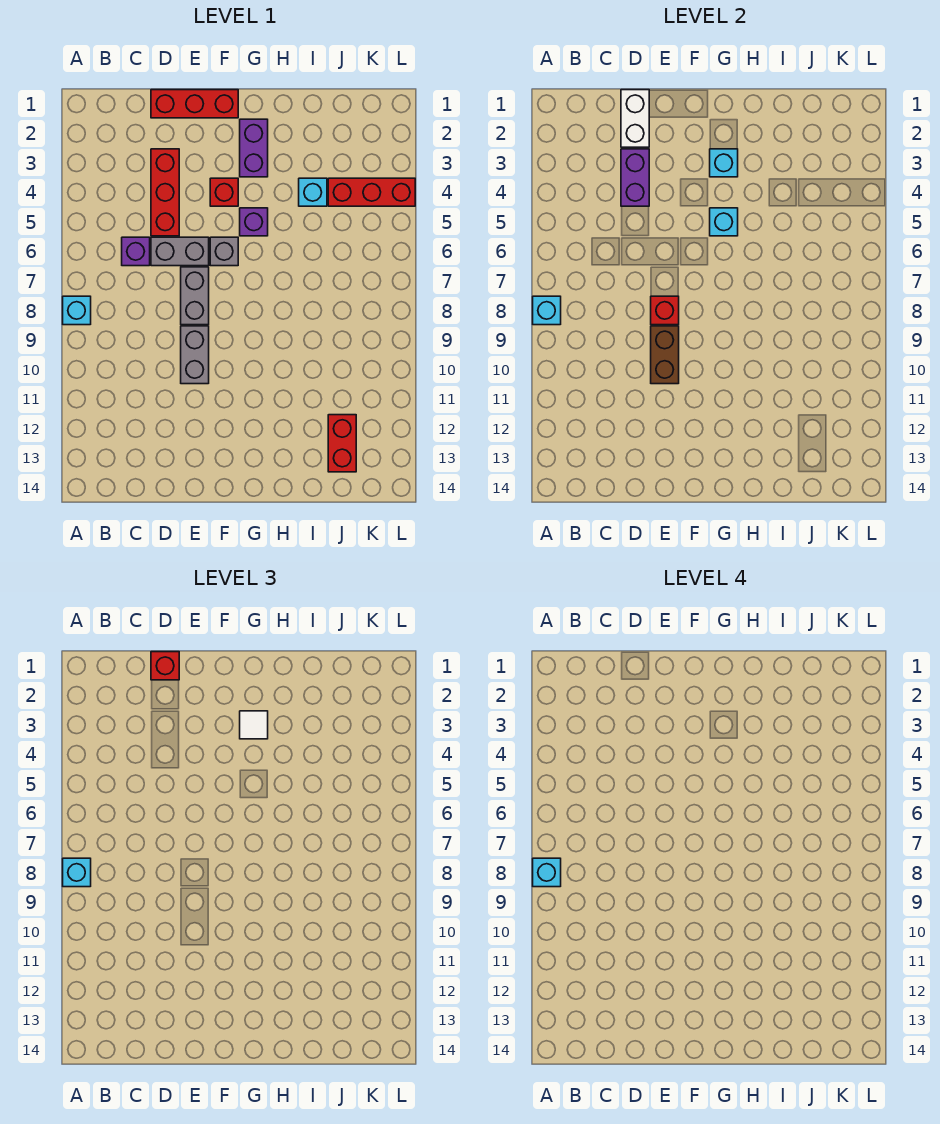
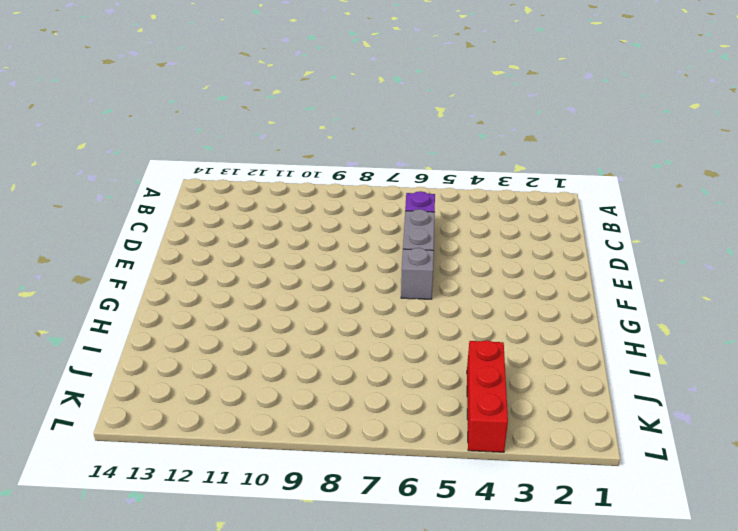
none -> cyan brick A8 level 1
none -> red brick D1:F1 level 1
none -> red brick D3:D5 level 1

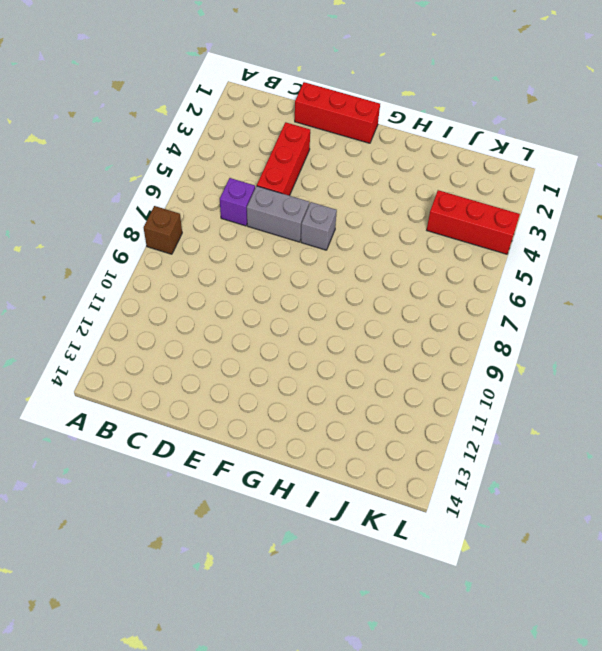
brown brick A8 level 1 -> cyan brick A8 level 1
none -> grey brick E7:E8 level 1
none -> grey brick E9:E10 level 1
none -> red brick F4 level 1

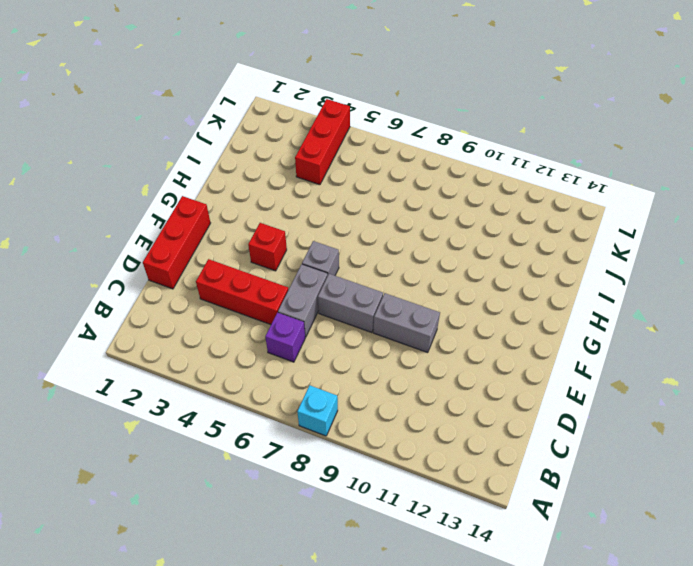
none -> purple brick G2:G3 level 1
none -> purple brick G5 level 1
none -> cyan brick I4 level 1

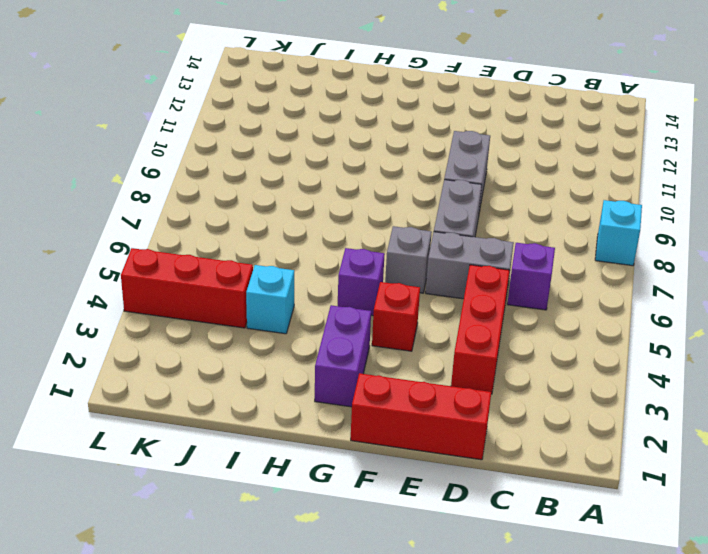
none -> red brick J12:J13 level 1
none -> cyan brick A8 level 2
none -> white brick D1:D2 level 2

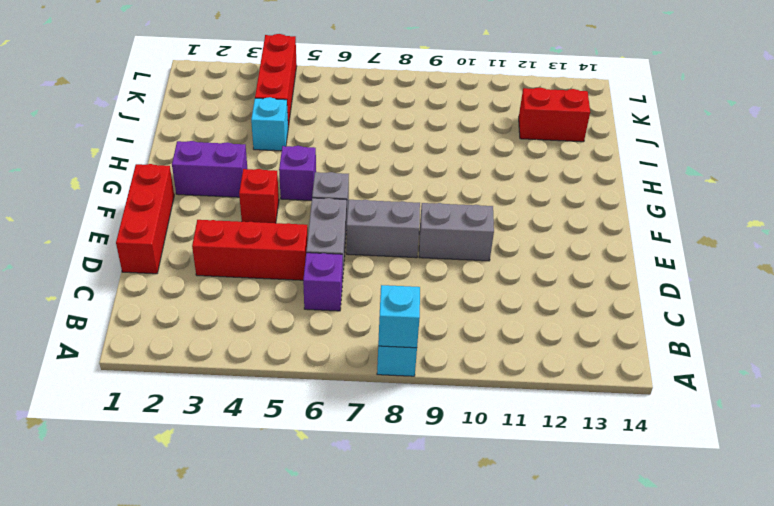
none -> white brick D1:D2 level 2
none -> purple brick D3:D4 level 2
none -> red brick E8 level 2

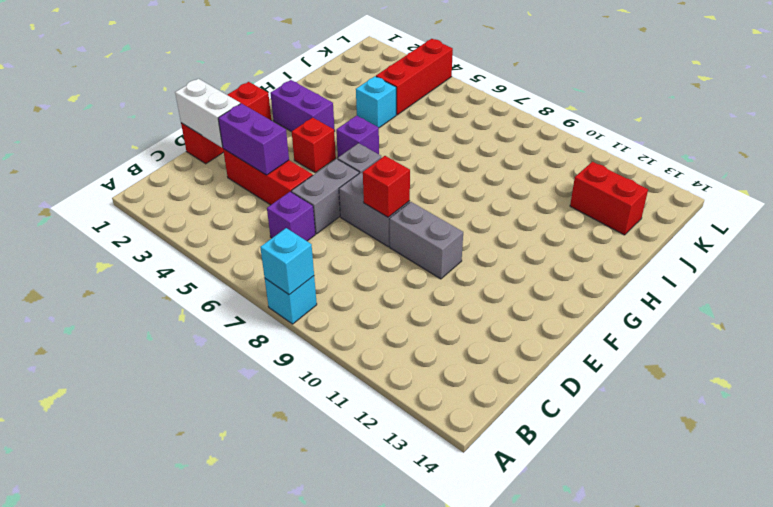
none -> brown brick E9:E10 level 2
none -> cyan brick G3 level 2
none -> cyan brick G5 level 2

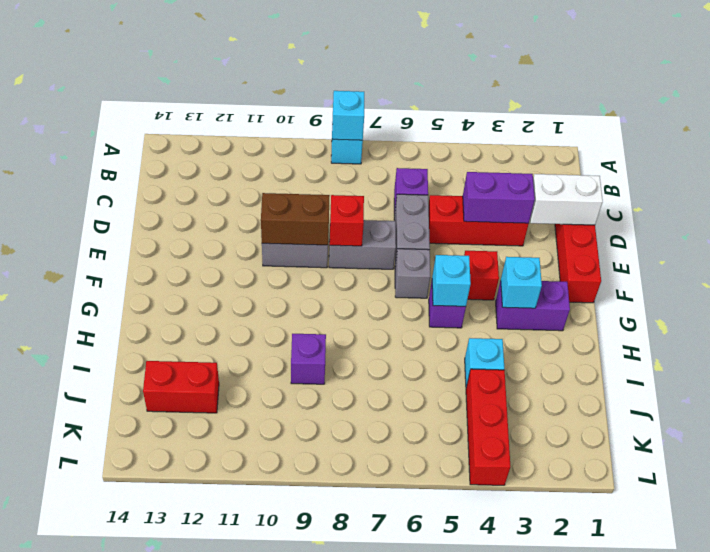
purple brick I9 level 1 -> none
none -> cyan brick A8 level 3
none -> red brick D1 level 3
none -> white tile G3 level 3

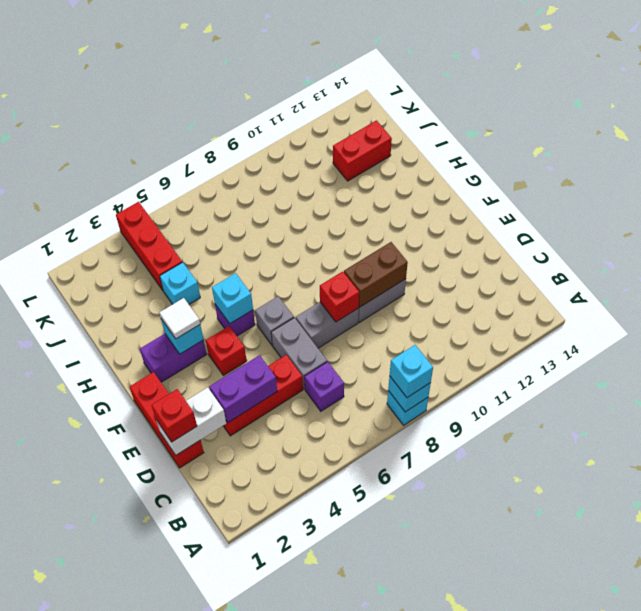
none -> cyan brick A8 level 4

